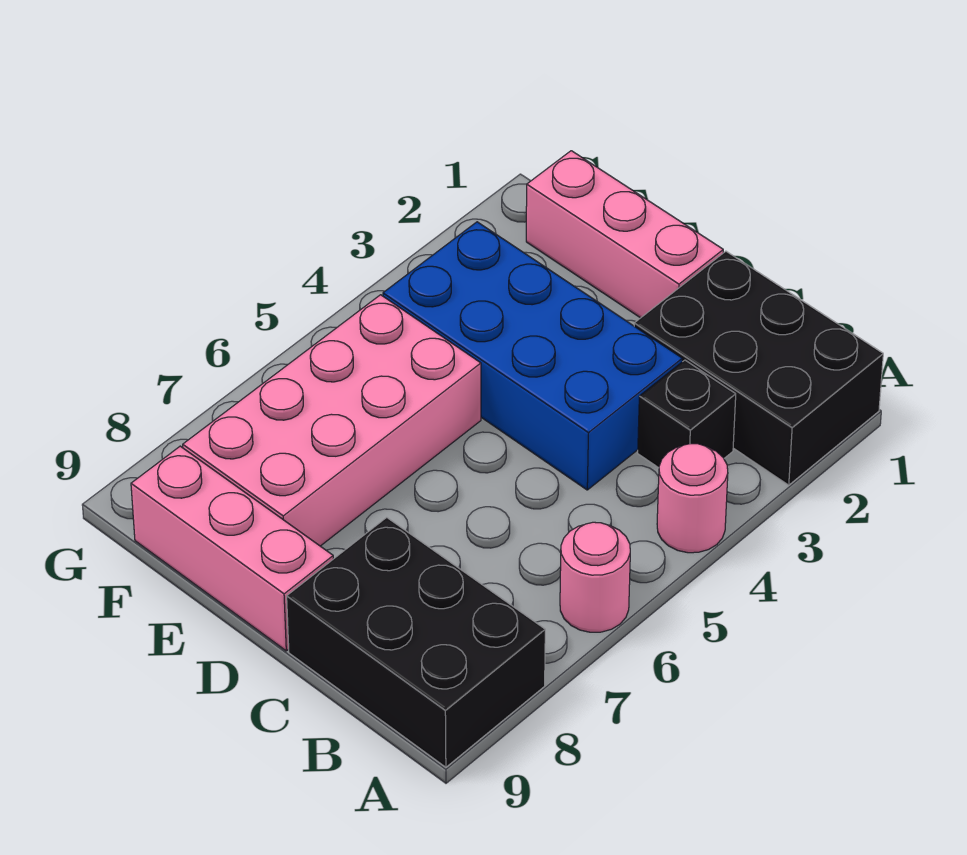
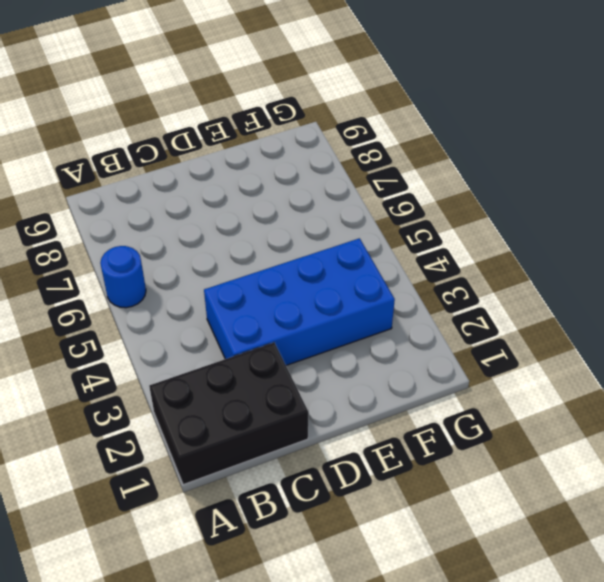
blue round brick A6 level 1 -> pink round brick A6 level 1
none -> pink round brick A4 level 1
none -> black brick A8:C9 level 1

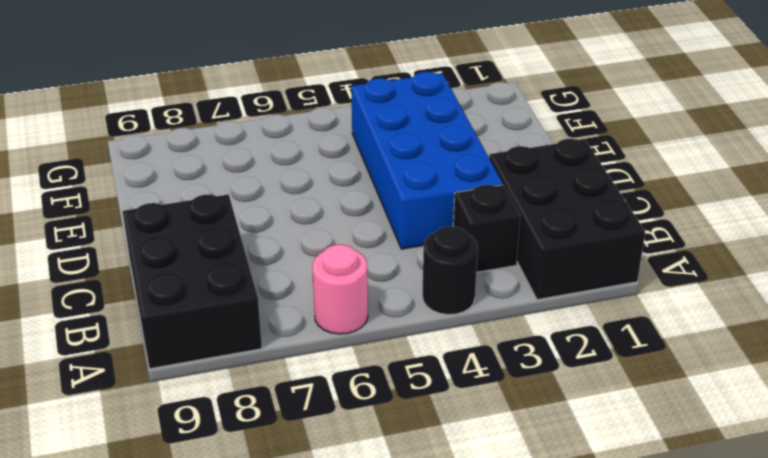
black round brick A4 level 1 -> pink round brick A4 level 1
none -> pink brick D1:F1 level 1
none -> pink brick D9:F9 level 1

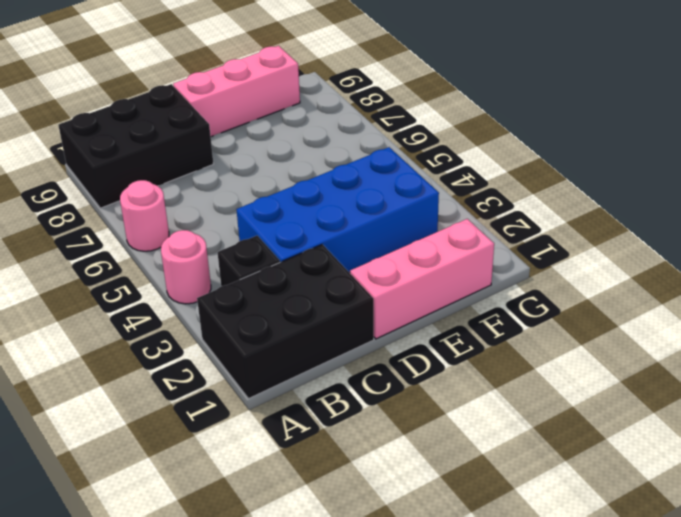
none -> pink brick E5:F8 level 1

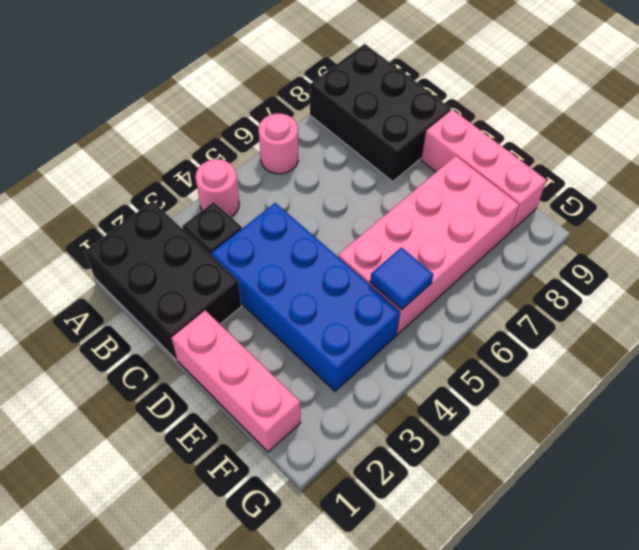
blue tile F5 level 2 -> none

